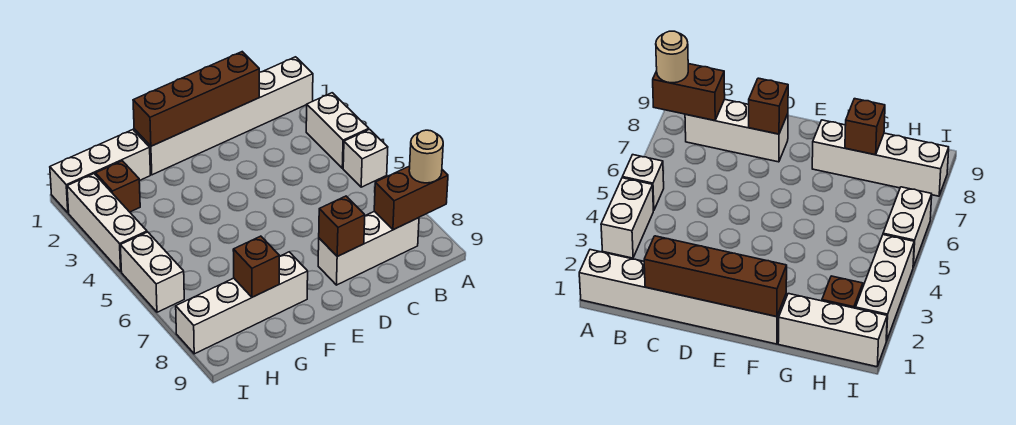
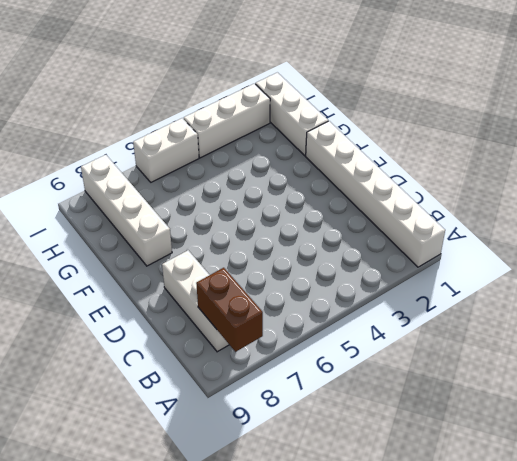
none -> white brick A3:A4 level 1
none -> white brick A5 level 1
none -> brown brick H2 level 1

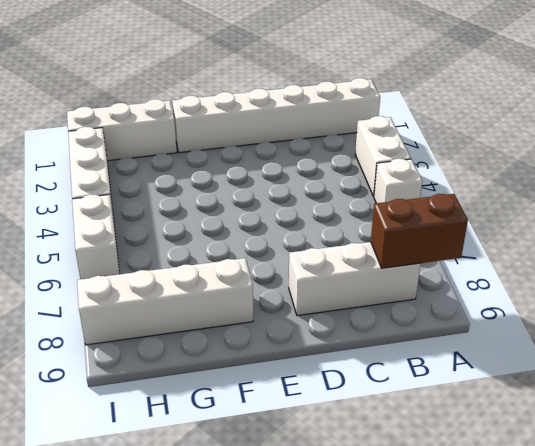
none -> brown brick H2 level 1
none -> brown brick C1:F1 level 2
none -> brown brick D8 level 2

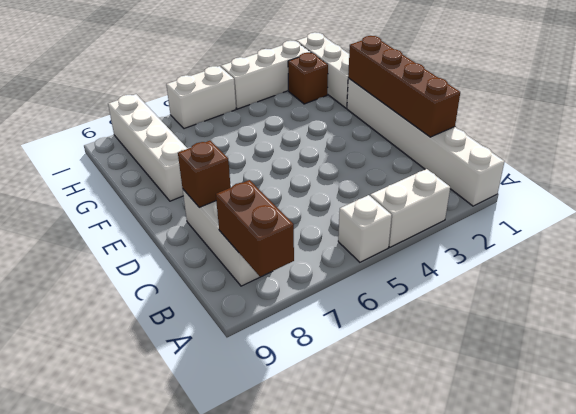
none -> brown brick G8 level 2
none -> tan round brick A8 level 3

